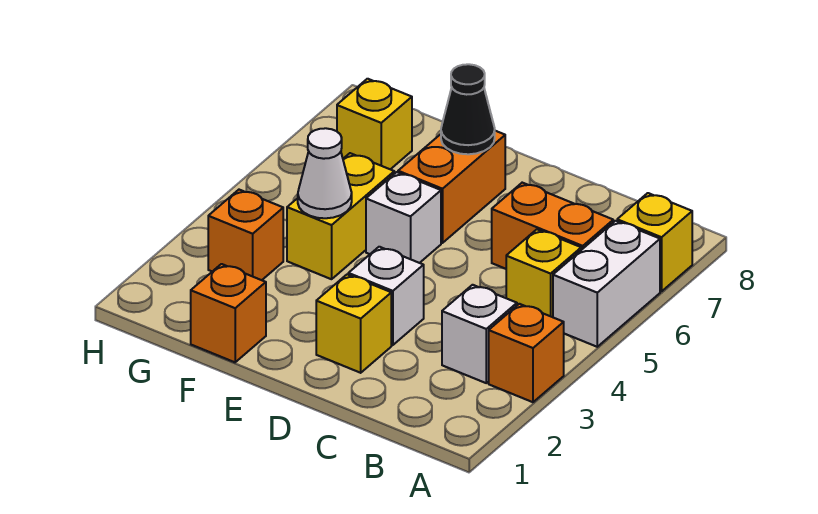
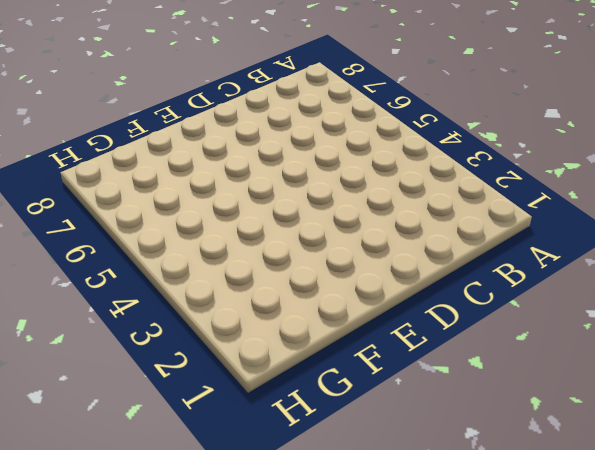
none -> orange brick A3 level 1
none -> white brick A5:A6 level 1
none -> yellow brick A7 level 1

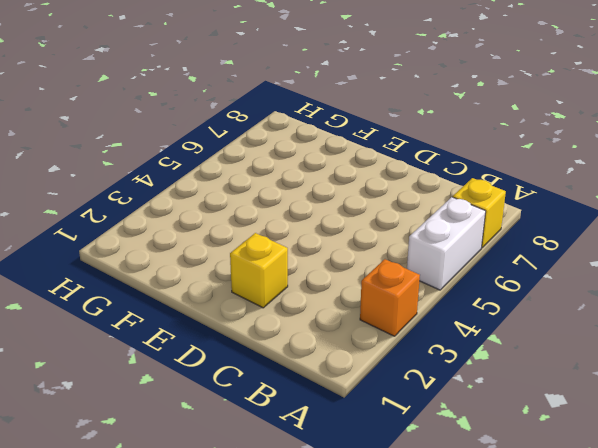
none -> white brick B3 level 1
none -> yellow brick B5 level 1
none -> orange brick B6:C6 level 1

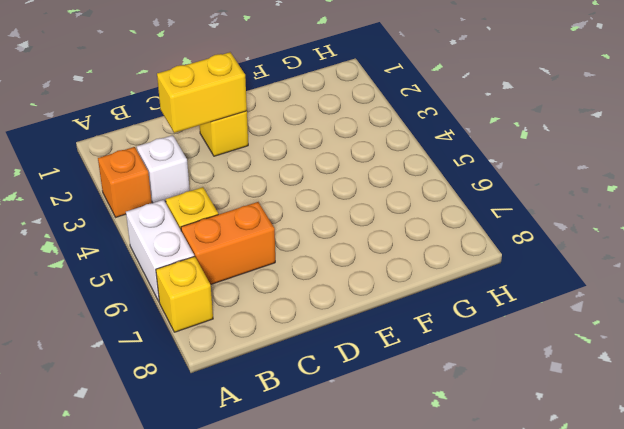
yellow brick C2:D2 level 2 -> yellow brick F4:F5 level 1
none -> white brick D3 level 1
none -> white brick E5 level 1
none -> orange brick E6:E7 level 1

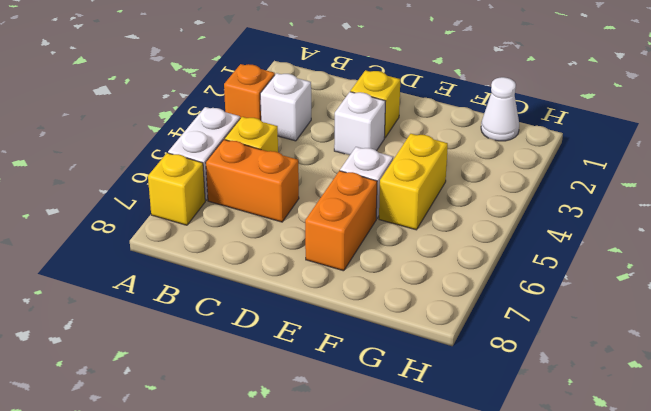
white cone G1 level 1 -> white cone F4 level 2
none -> orange brick F1 level 1
none -> orange brick G3 level 1
none -> yellow brick G7 level 1

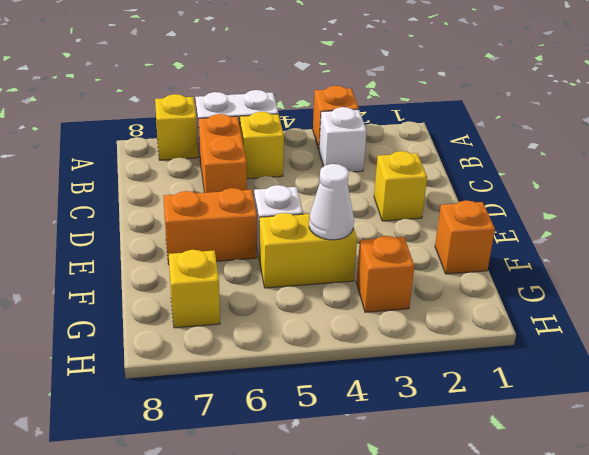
none -> white brick D3 level 1
none -> black cone E7 level 2

